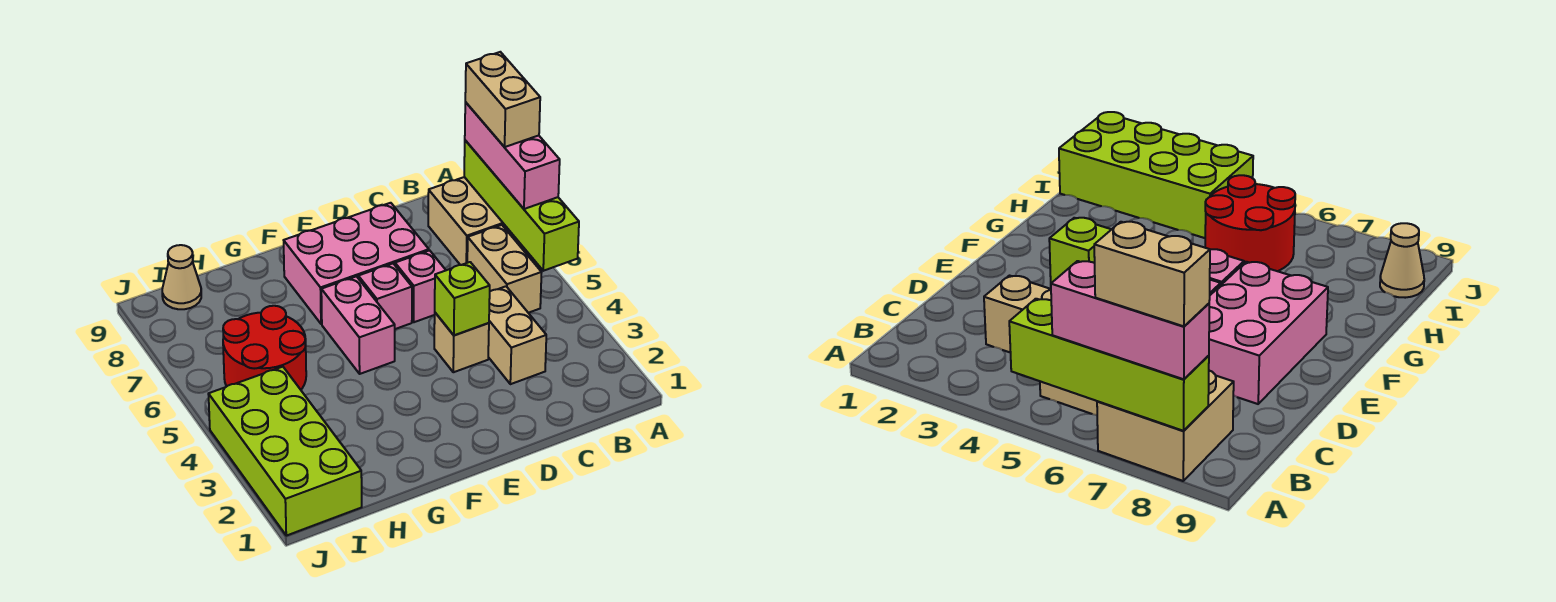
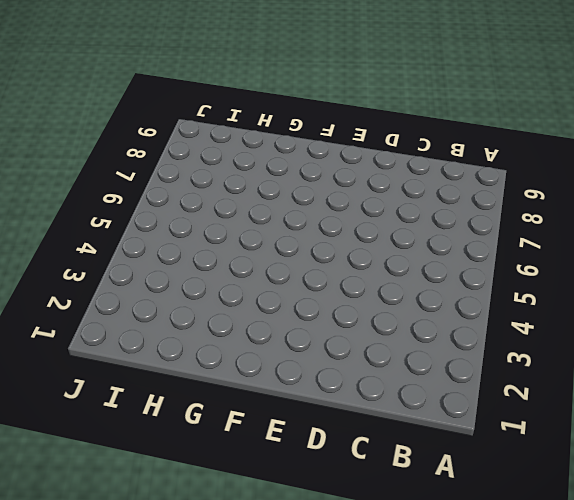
none -> tan brick A7:B8 level 1
none -> tan brick B5:B6 level 1
none -> tan brick C3:C4 level 1

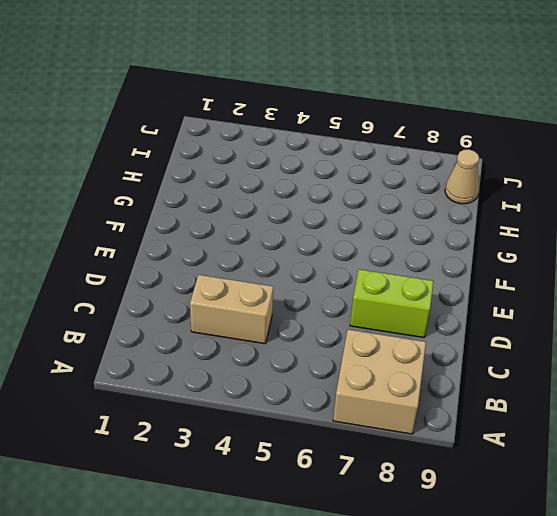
lime brick D7:D8 level 1 -> pink brick D7:F8 level 1
none -> tan brick B5:B6 level 1
none -> tan brick D4 level 1
none -> pink brick D6 level 1

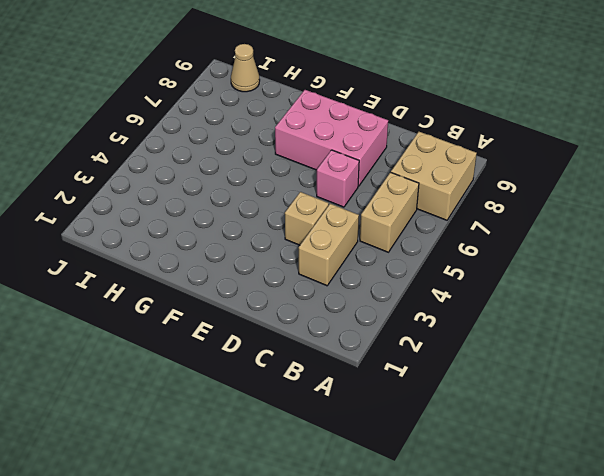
none -> pink brick E6 level 1
none -> pink brick F5:F6 level 1
none -> red round brick H5:I6 level 1

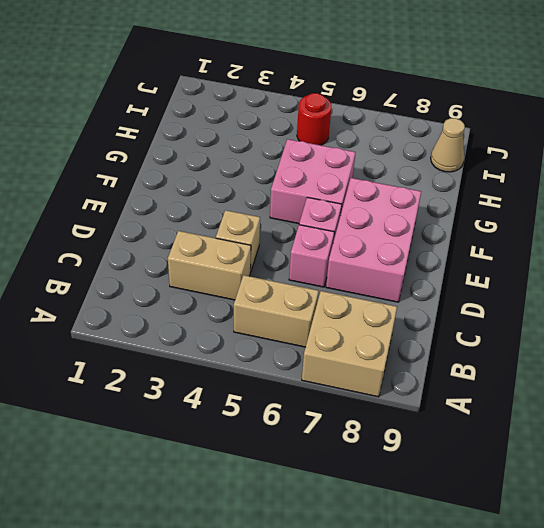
pink brick F5:G6 level 1 -> pink brick F5:F6 level 1
red round brick I5 level 1 -> red round brick H5:I6 level 1
none -> lime brick I1:J4 level 1
none -> lime brick A5:A8 level 2
none -> lime brick D4 level 2

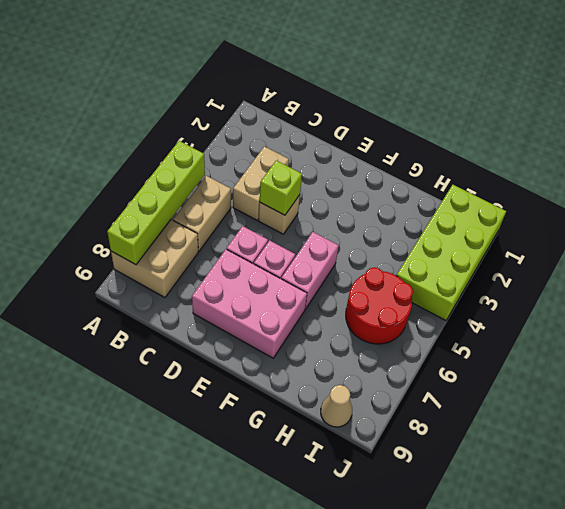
none -> pink brick A6:A8 level 3
none -> tan brick A7:A8 level 4

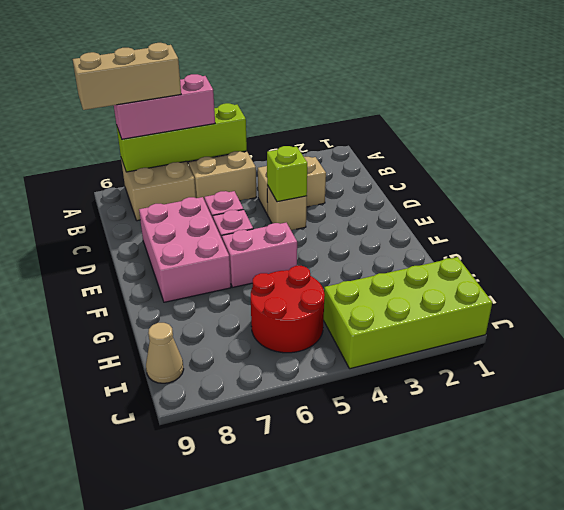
tan brick A7:A9 level 4 -> tan brick A7:A8 level 4

